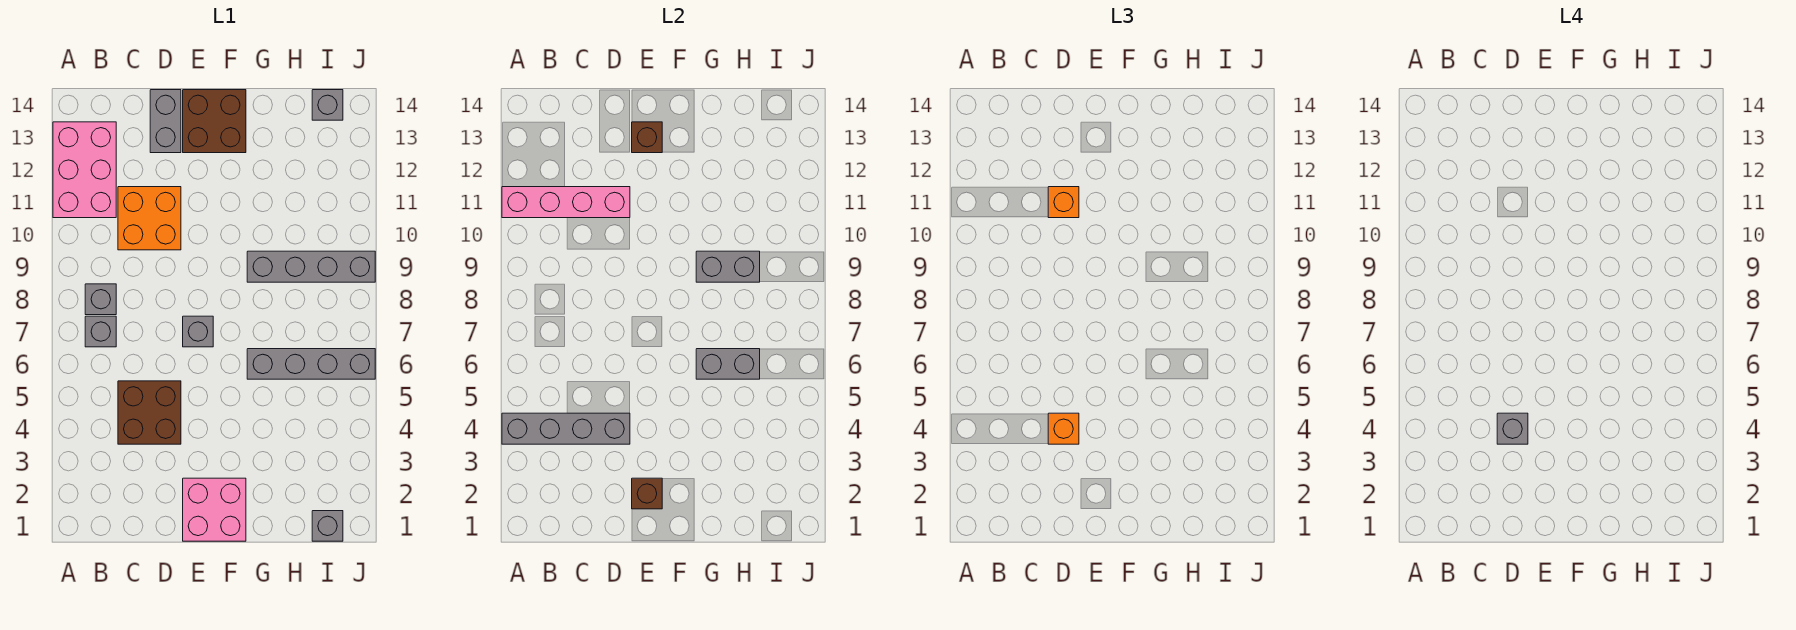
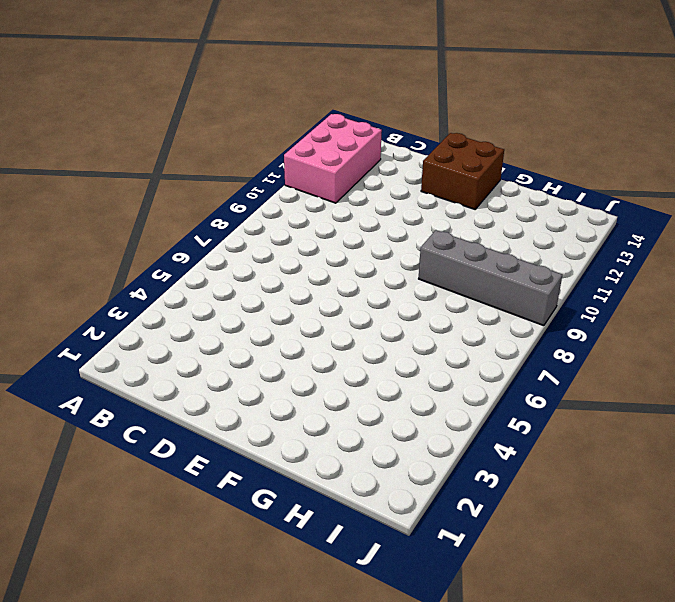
none -> grey brick B7 level 1
none -> grey brick B8 level 1
none -> brown brick C4:D5 level 1

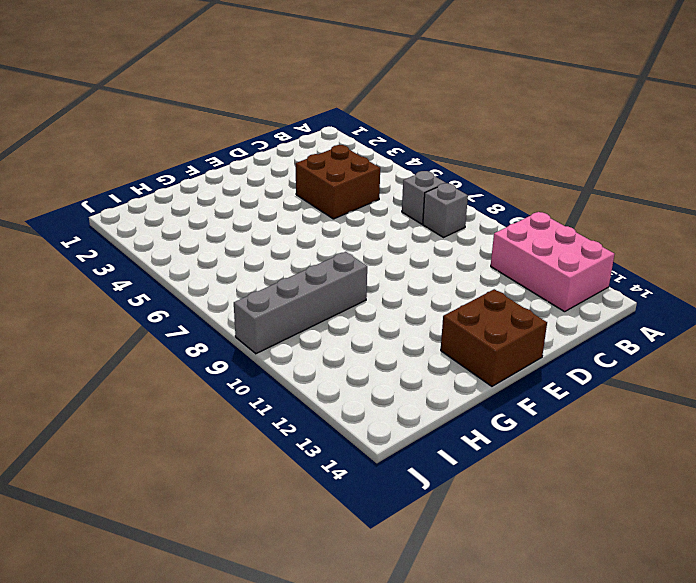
none -> orange brick C10:D11 level 1
none -> grey brick D13:D14 level 1
none -> pink brick E1:F2 level 1

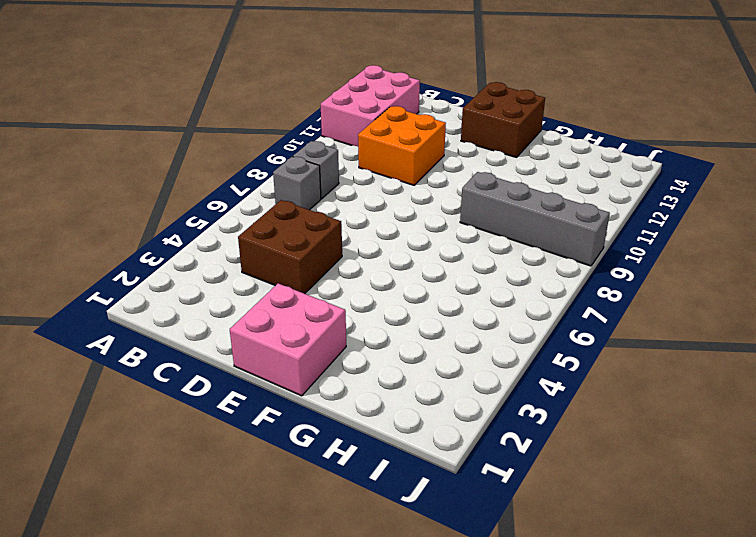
none -> grey brick D13:D14 level 1
none -> grey brick E7 level 1
none -> grey brick G6:J6 level 1

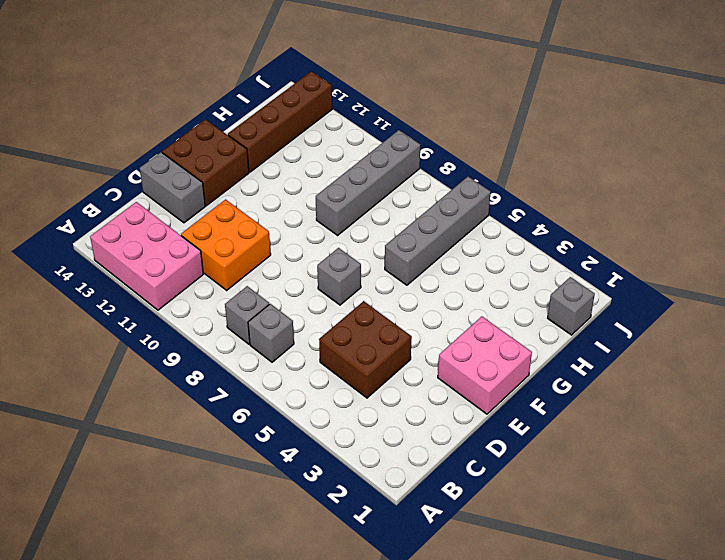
brown brick G13:J13 level 1 -> none
none -> grey brick I14 level 1
none -> grey brick A4:D4 level 2
none -> pink brick A11:D11 level 2

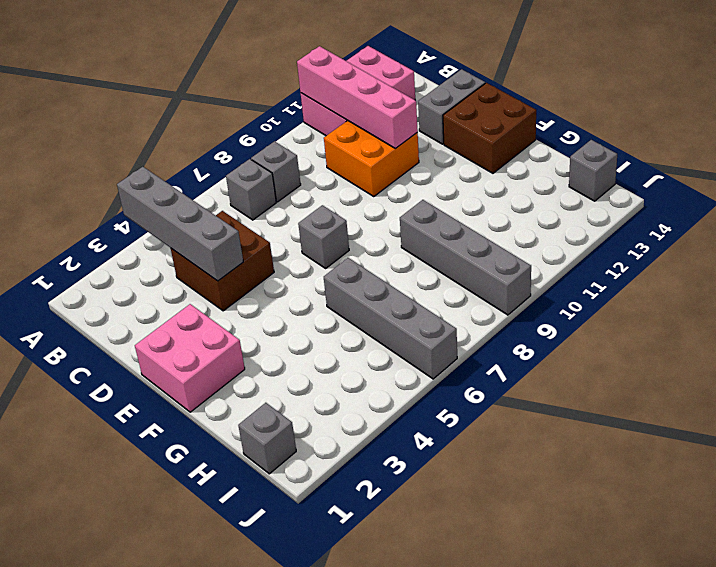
none -> brown brick E2 level 2
none -> brown brick E13 level 2
none -> grey brick G6:H6 level 2

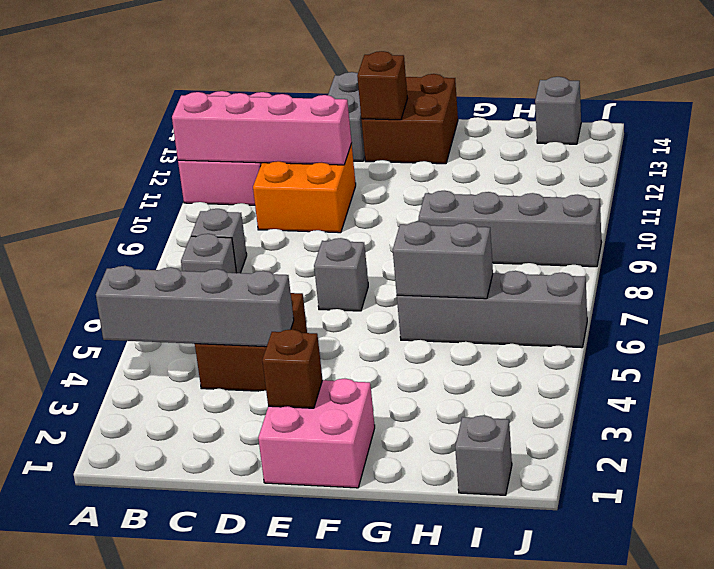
none -> grey brick G9:H9 level 2
none -> orange brick D4 level 3
none -> orange brick D11 level 3

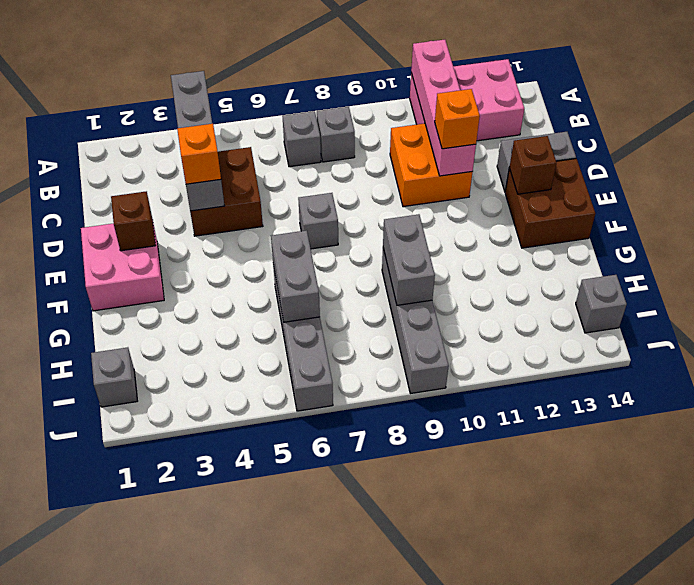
none -> grey brick D4 level 4

